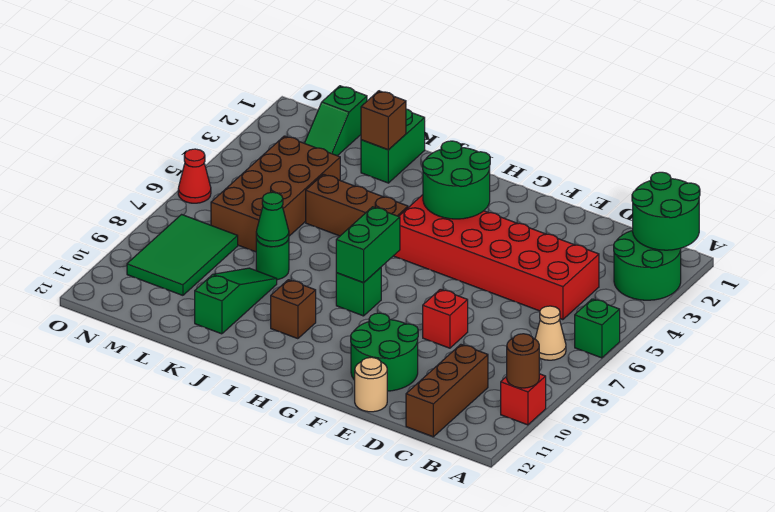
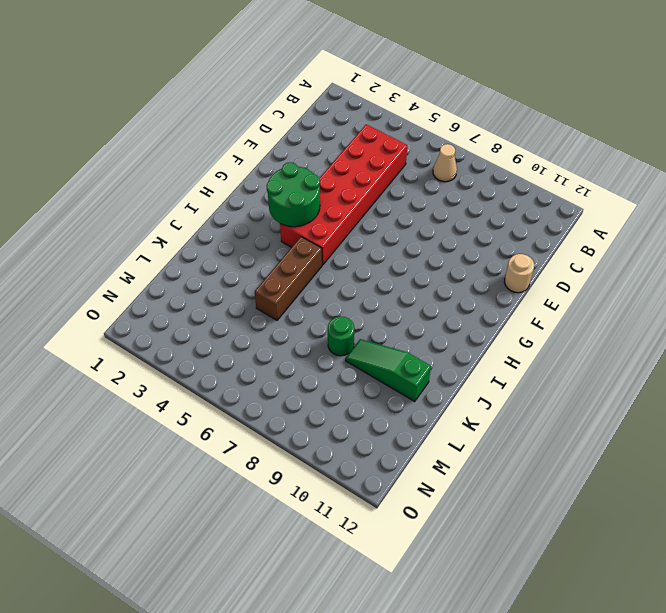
none -> green round brick A2:B3 level 1
none -> green brick A6 level 1
none -> red brick A10 level 1

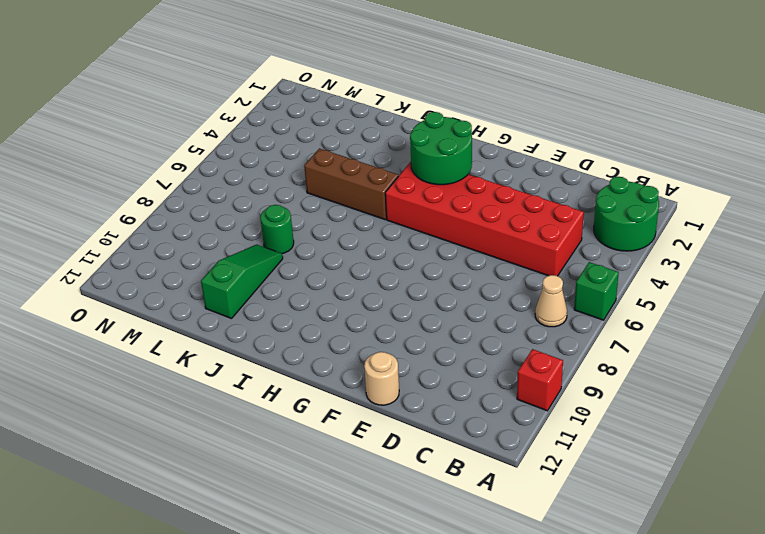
none -> brown brick C10:C12 level 1
none -> red brick E8 level 1
none -> green round brick E10:F11 level 1

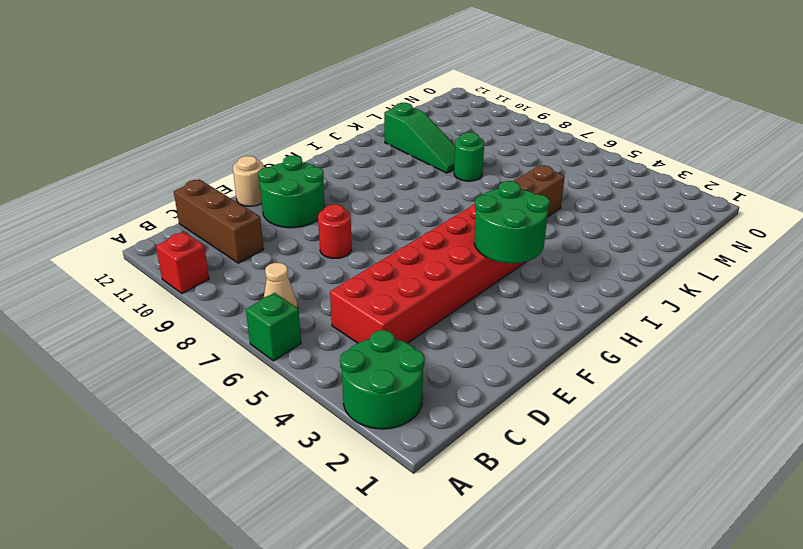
red round brick E8 level 1 -> red brick E8 level 1
none -> green brick H8 level 1
none -> brown brick I10 level 1
none -> green brick K1:K2 level 1

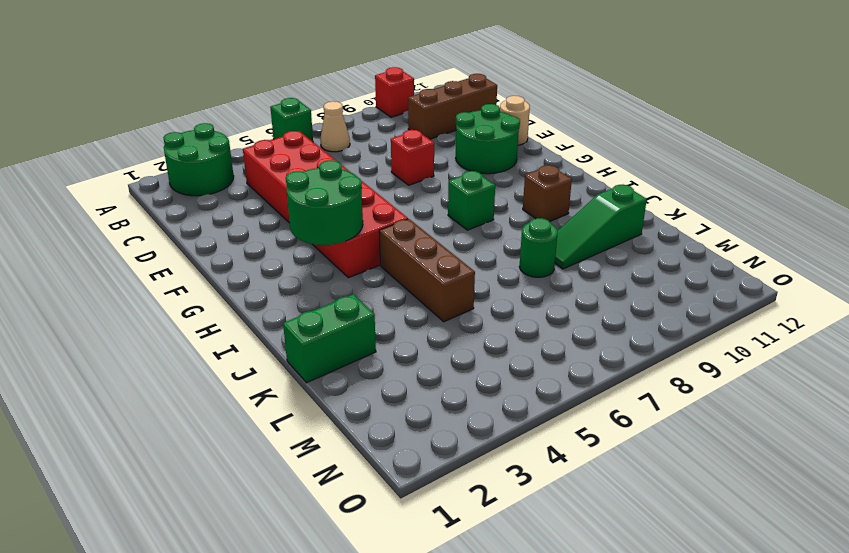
none -> brown brick L4:M7 level 1
none -> green slope M1:M2 level 1 top 1
none -> green tile M8:N10 level 1

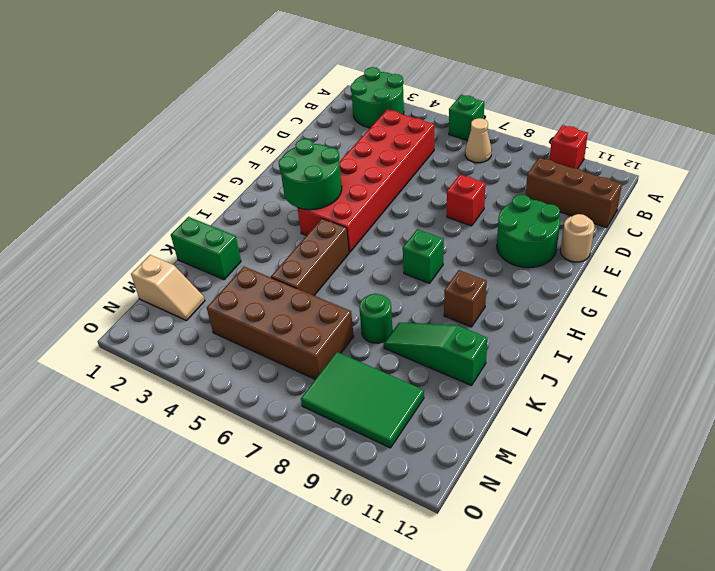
tan slope M1:M2 level 1 top 1 -> green slope M1:M2 level 1 top 1
none -> red cone O6 level 1
none -> green round brick A1:B2 level 2
none -> brown round brick A10 level 2

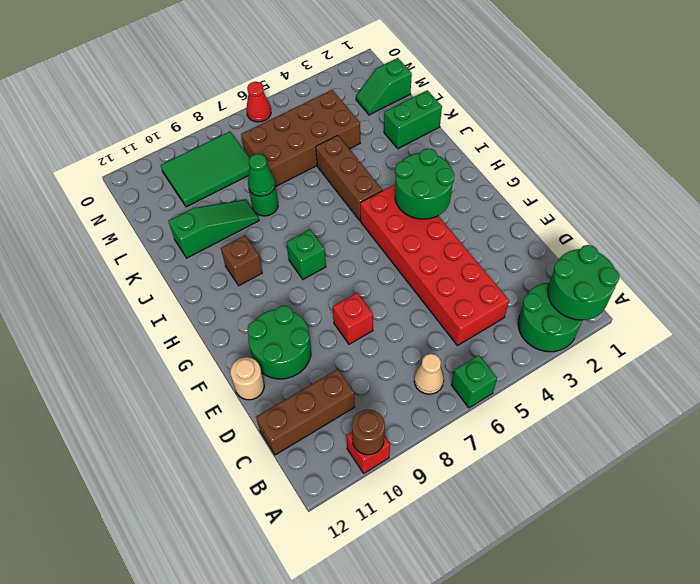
none -> green brick H7:H8 level 2
none -> brown brick K2 level 2

